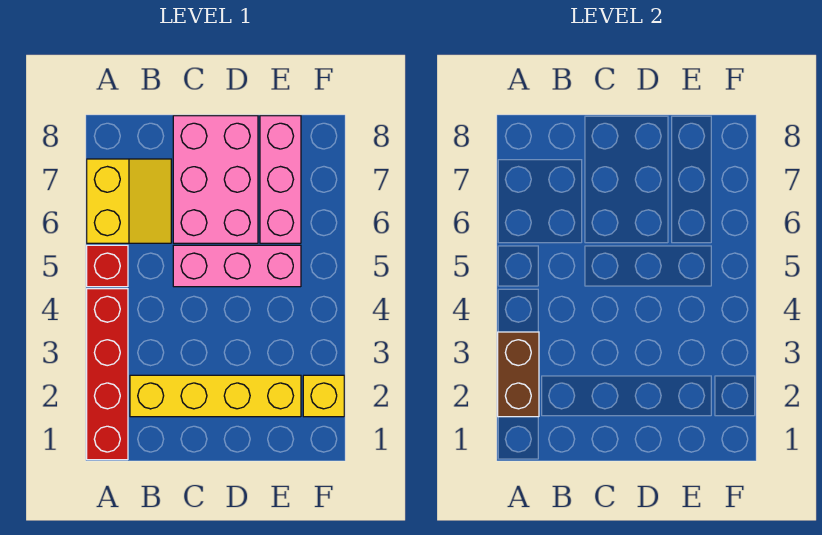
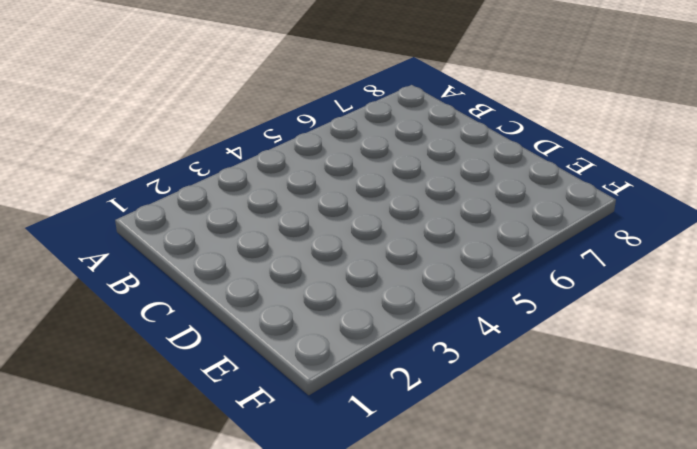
none -> red brick A1:A4 level 1
none -> red brick A5 level 1

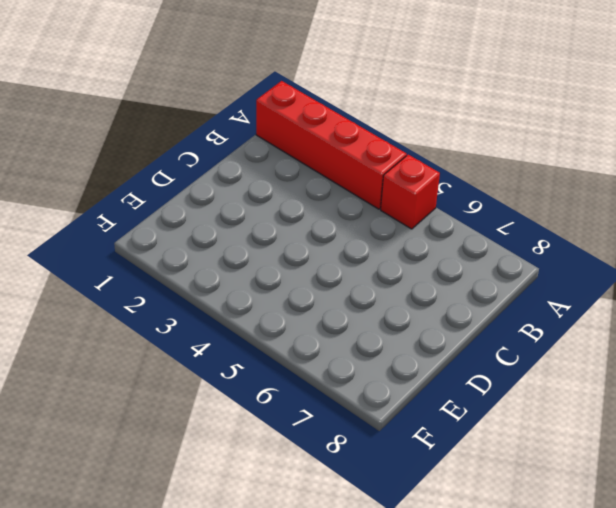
none -> yellow slope A6:B7 level 1 top A
none -> yellow brick B2:E2 level 1

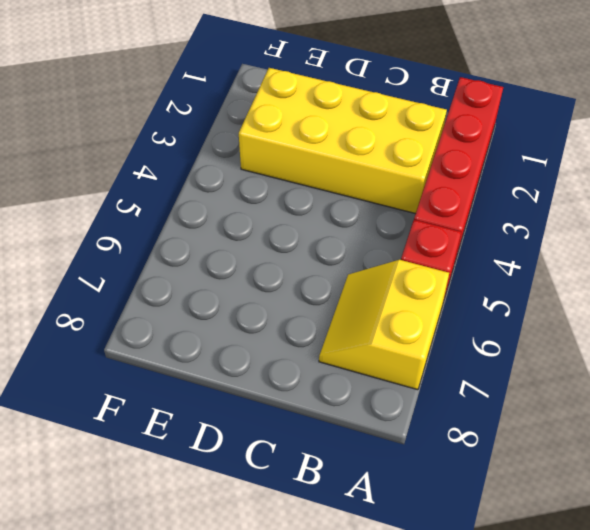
yellow brick B2:E3 level 1 -> yellow brick B2:E2 level 1
none -> pink brick C5:E5 level 1
none -> pink brick C6:D8 level 1

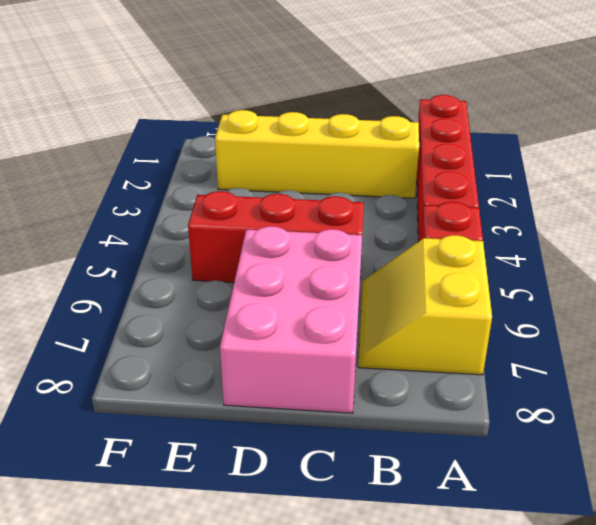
red brick C5:E5 level 1 -> pink brick C5:E5 level 1
none -> pink brick E6:E8 level 1
none -> yellow brick F2 level 1

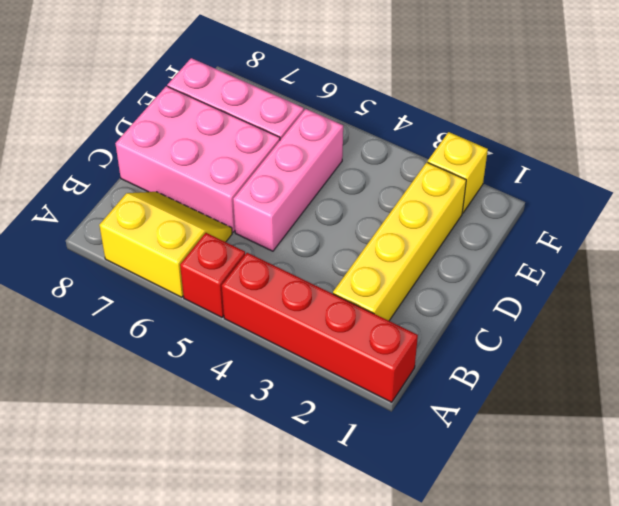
none -> brown brick A2:A3 level 2

